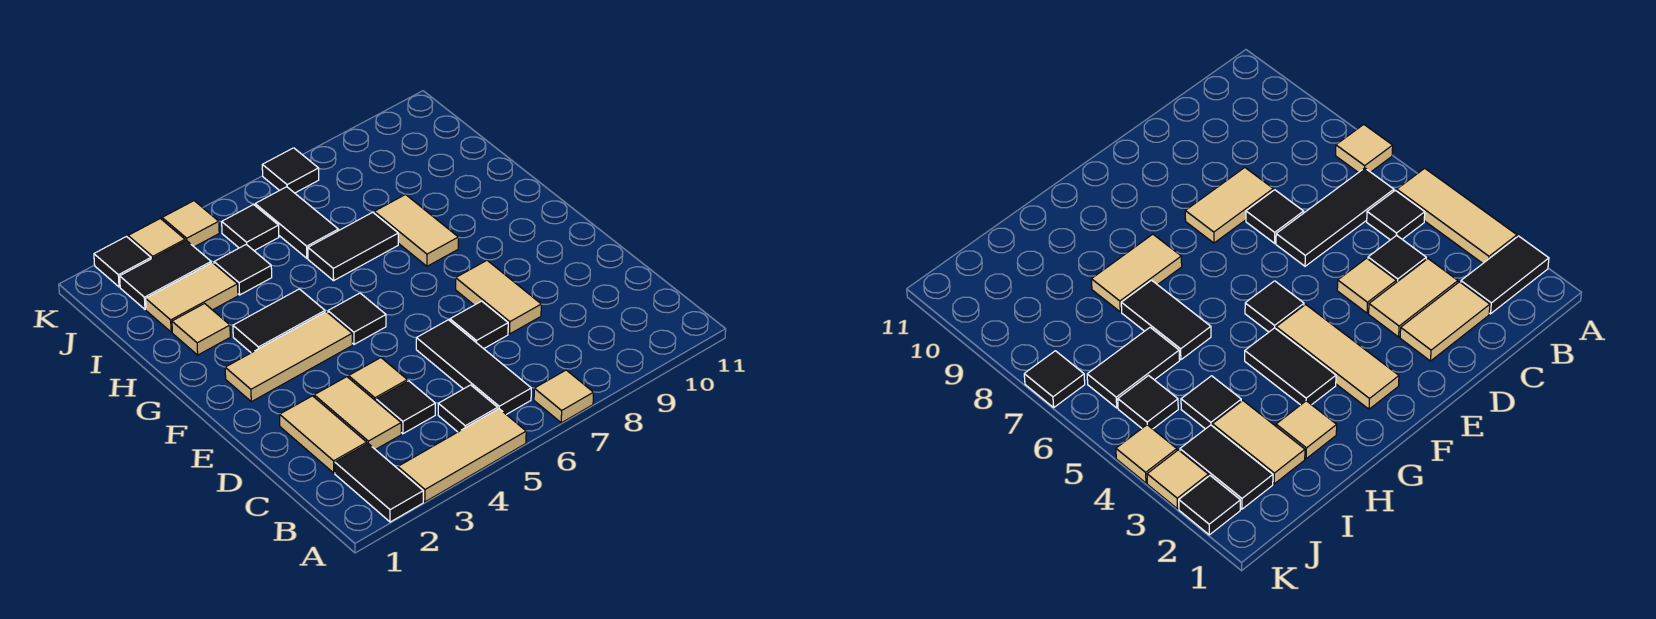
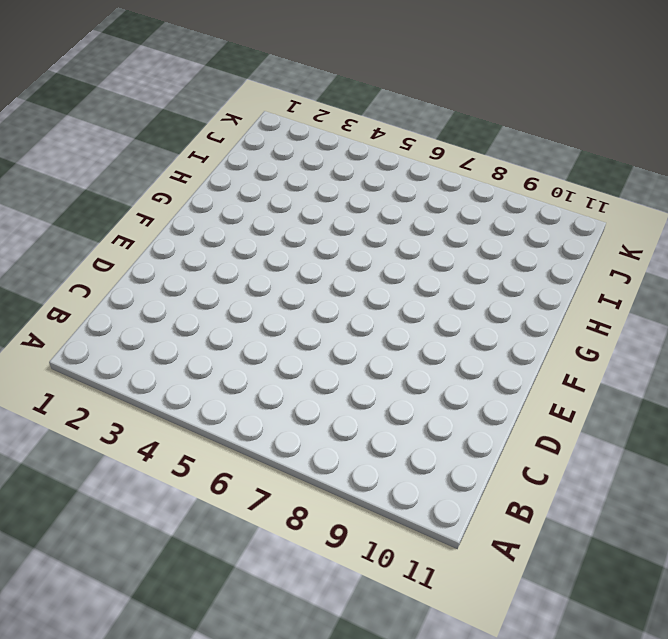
none -> black tile A2:B2 level 1
none -> tan tile A3:A5 level 1
none -> tan tile A7 level 1

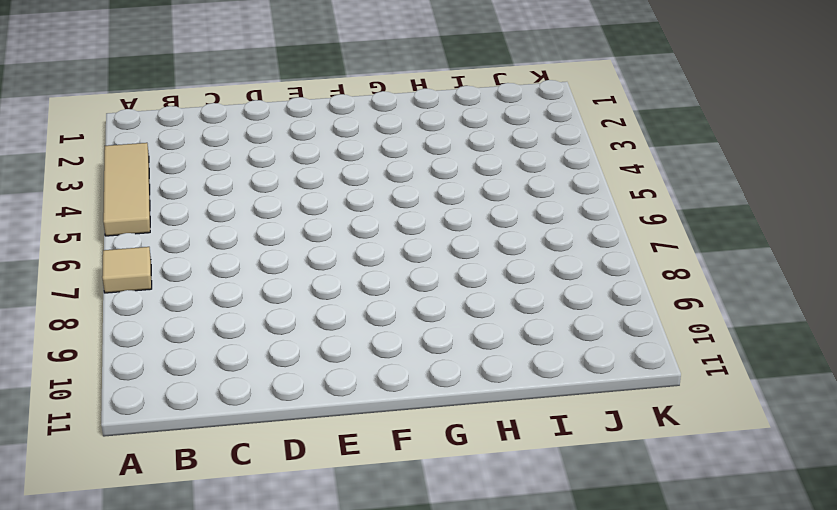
none -> black tile A2:B2 level 1
none -> black tile B5 level 1
none -> black tile B6:D6 level 1

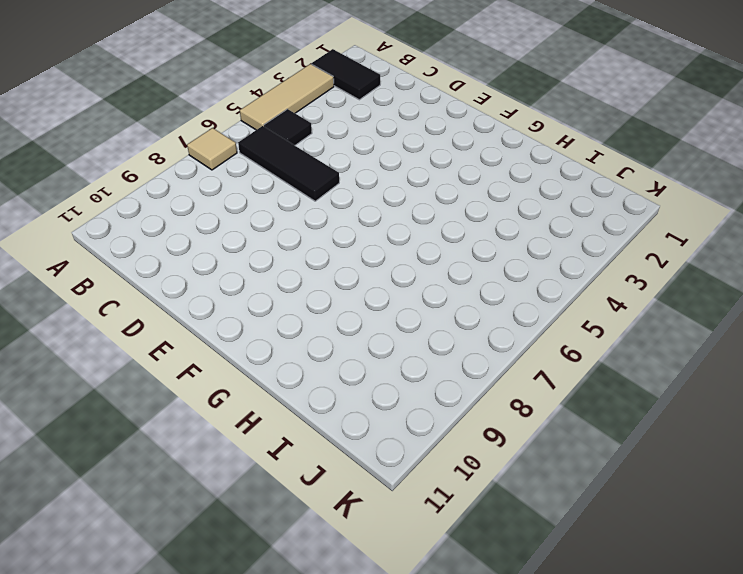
none -> tan tile C2:D2 level 1
none -> tan tile C3:D3 level 1
none -> black tile C4 level 1

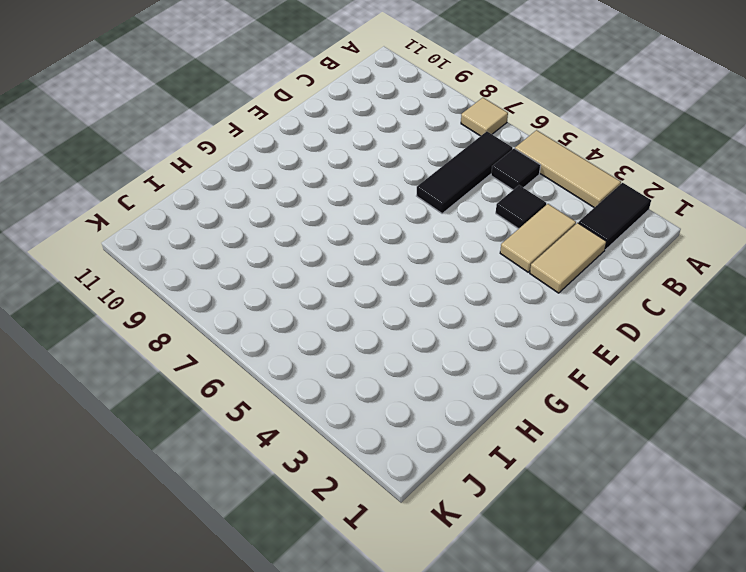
none -> tan tile D4 level 1
none -> black tile D7 level 1
none -> tan tile D8:E8 level 1

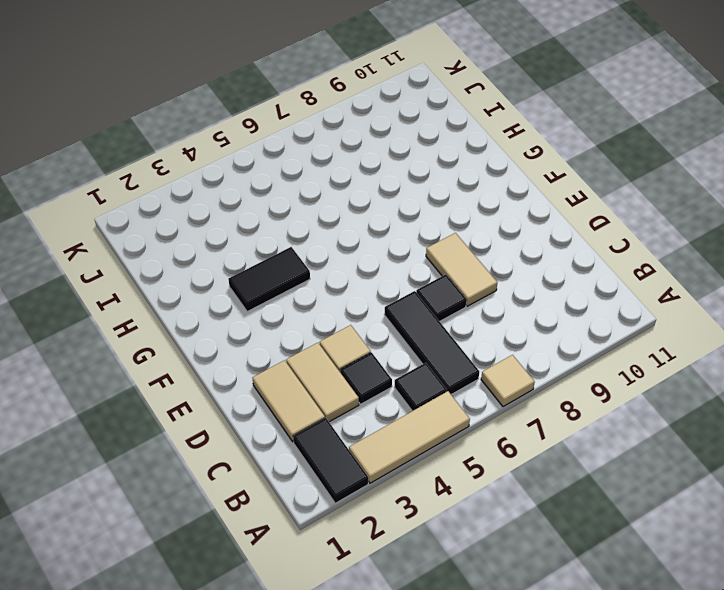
none -> tan tile F2:F4 level 1
none -> black tile F5 level 1
none -> tan tile G8:H8 level 1

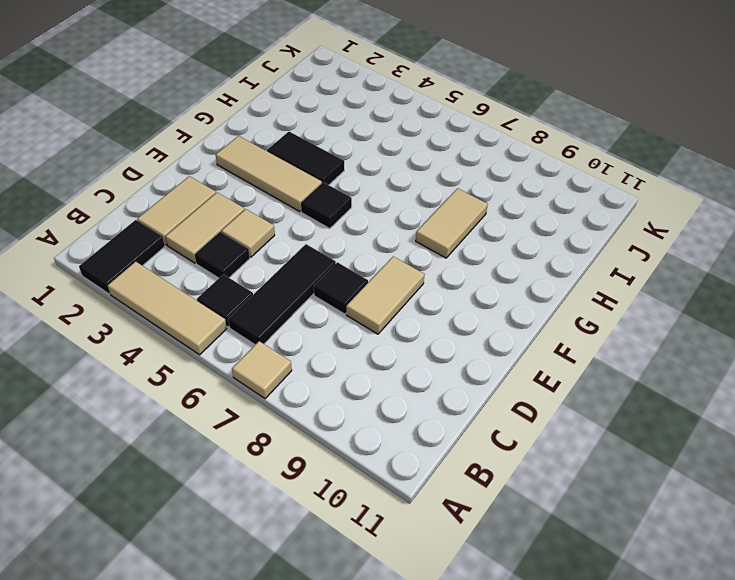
none -> tan tile H2 level 1
none -> black tile H6:H7 level 1
none -> tan tile I2:I3 level 1

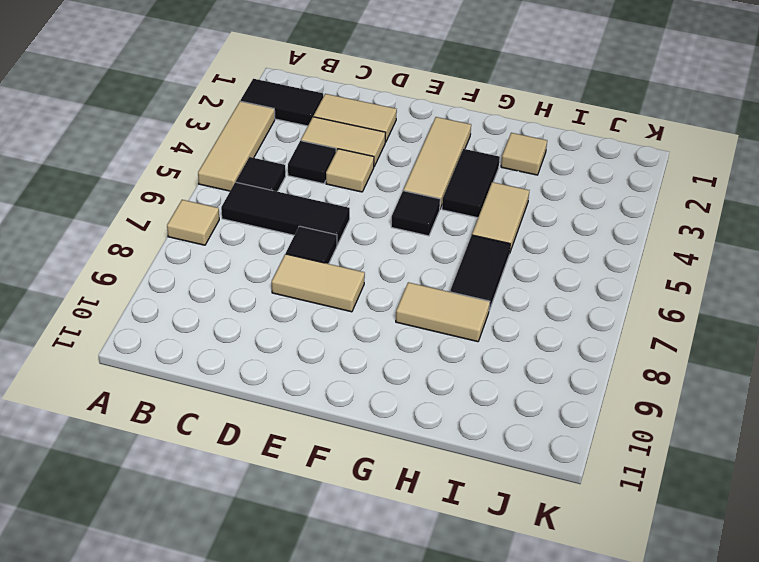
tan tile H4:H5 level 1 -> tan tile I2:I3 level 1
none -> black tile I4 level 1
none -> black tile I6:J6 level 1
none -> black tile J2:J3 level 1

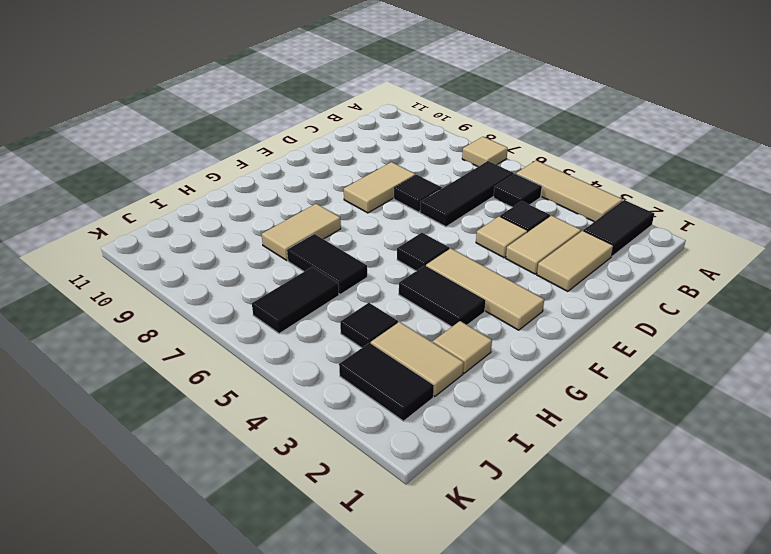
none -> black tile J5 level 1
none -> black tile K2 level 1
none -> tan tile K3 level 1

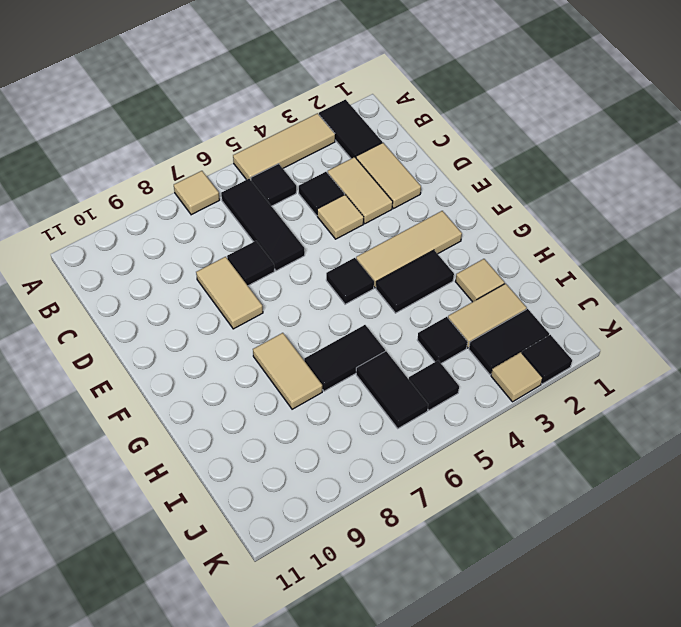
none -> tan tile K4 level 1
none -> black tile K7 level 1

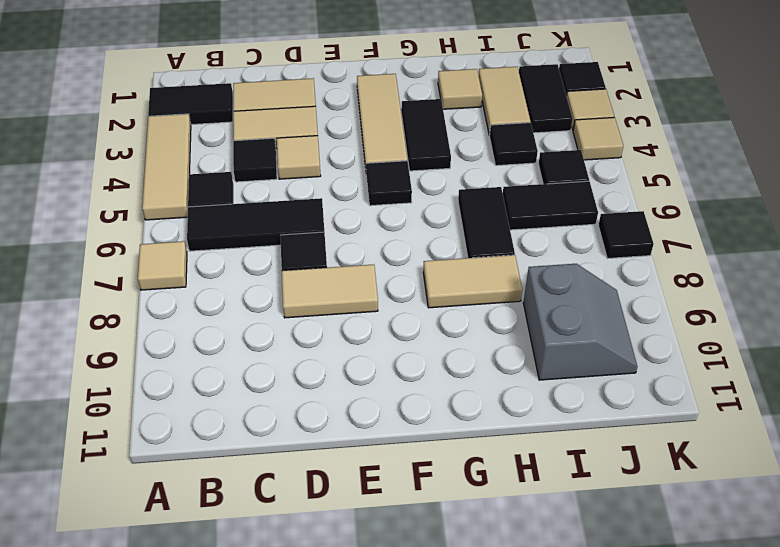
grey slope I9:J10 level 1 top I -> none

